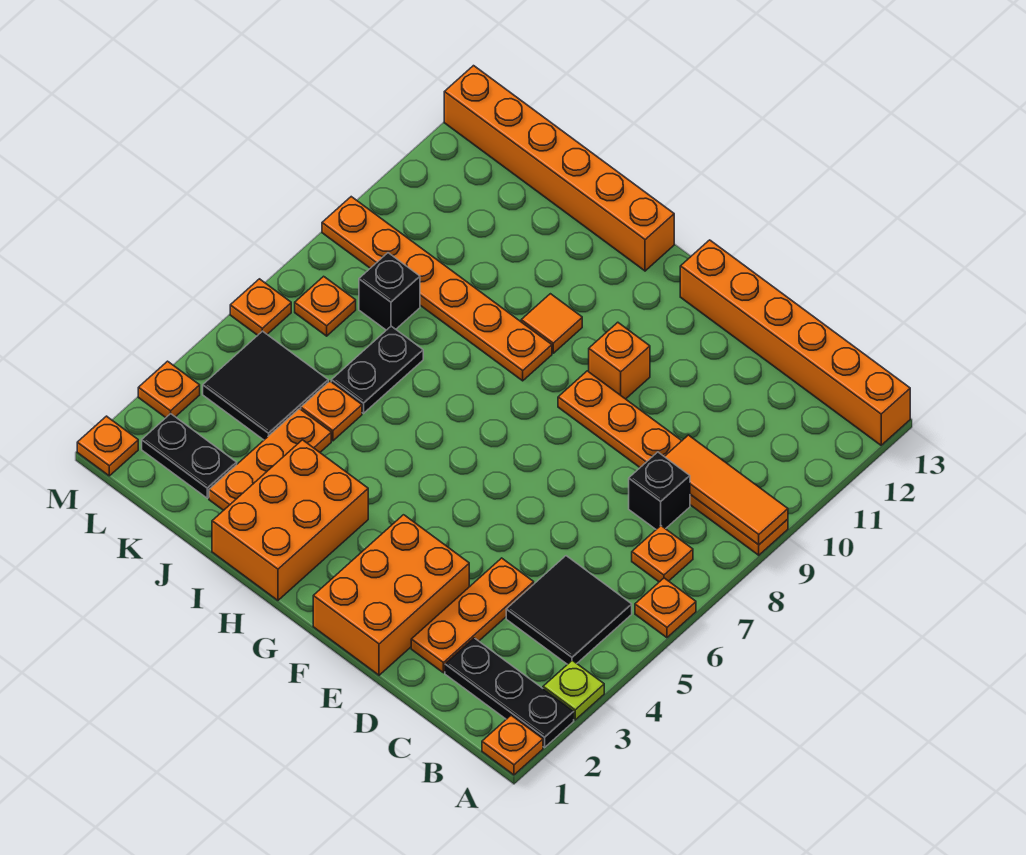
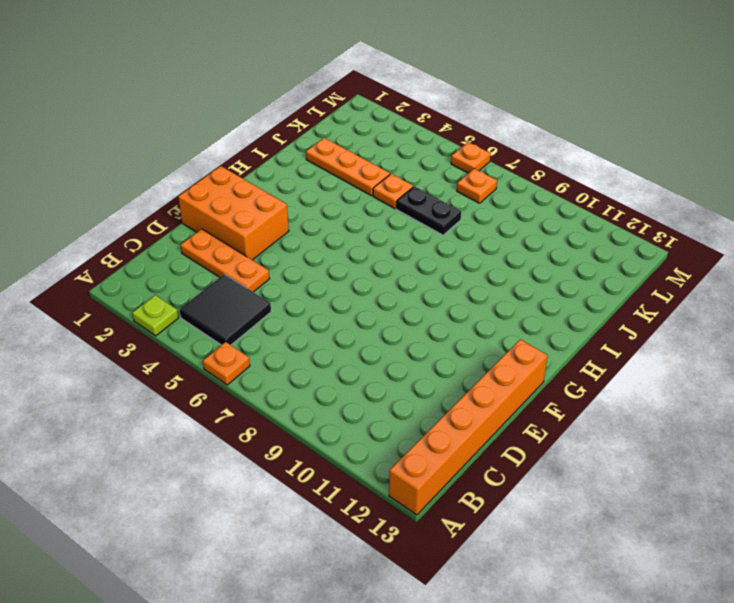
none -> orange plate A1 level 1
none -> black plate A2:C2 level 1
none -> orange plate A9:F9 level 1

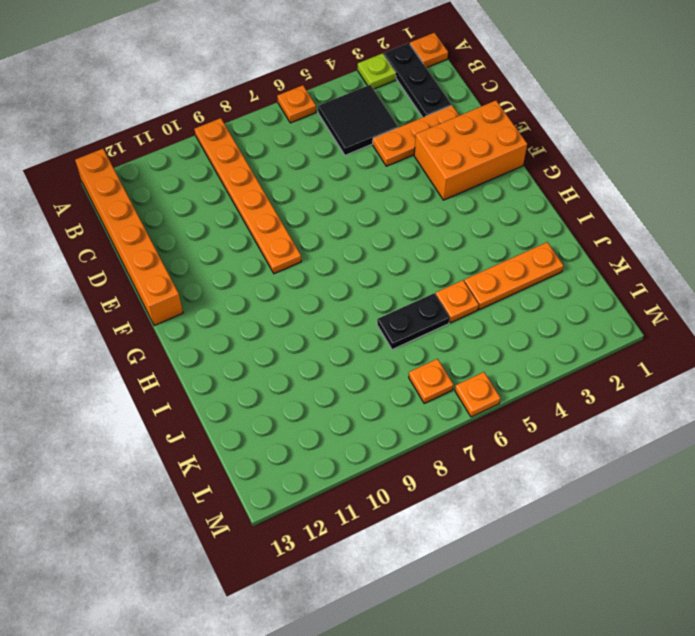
none -> orange plate B7 level 1
none -> black brick C8 level 1
none -> orange brick F10 level 1

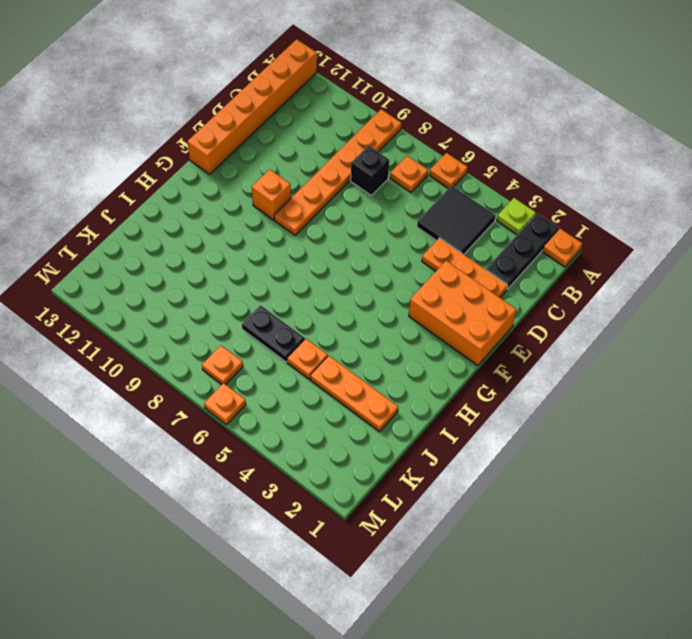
none -> orange brick H1:I3 level 1
none -> orange plate H9:M9 level 1
none -> orange tile H10 level 1

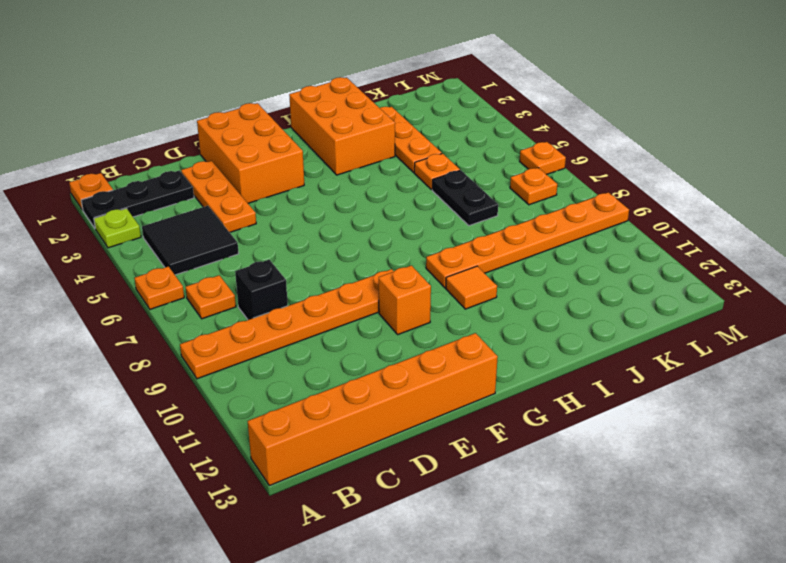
none -> orange brick H13:M13 level 1
none -> black plate K2:L2 level 1
none -> black tile K4:L5 level 1

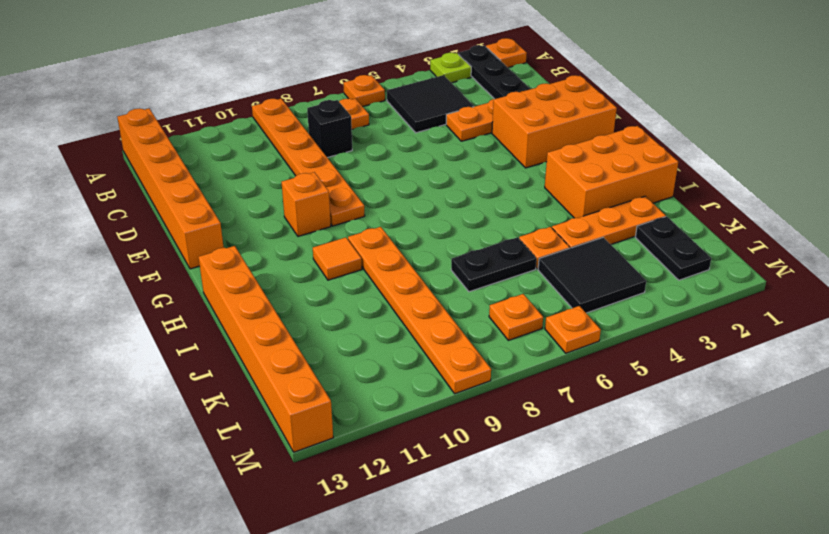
none -> black brick K8 level 1
none -> orange plate M1 level 1
none -> orange plate M3 level 1

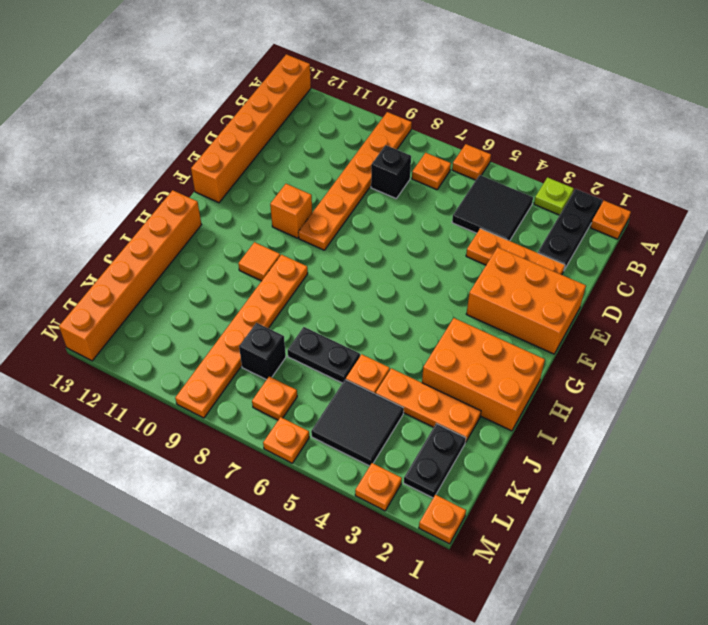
none -> orange tile A9:C9 level 2

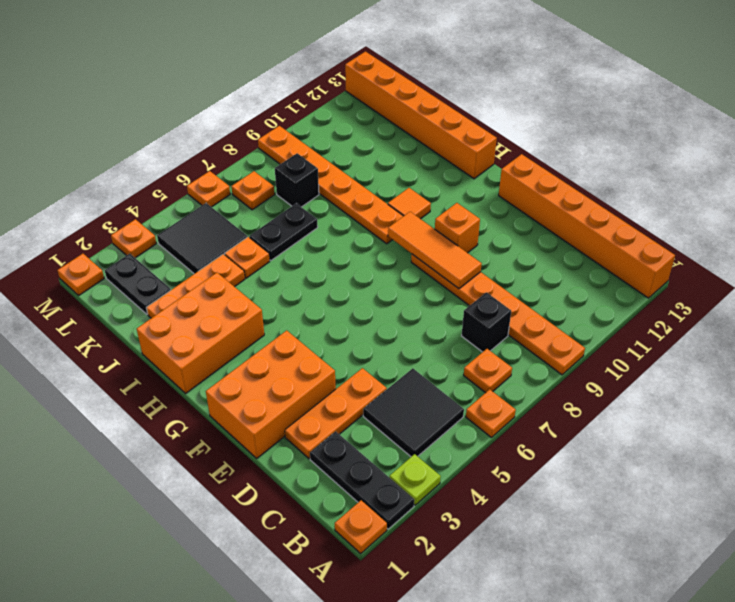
orange tile E9:G9 level 2 -> orange tile A9:C9 level 2

